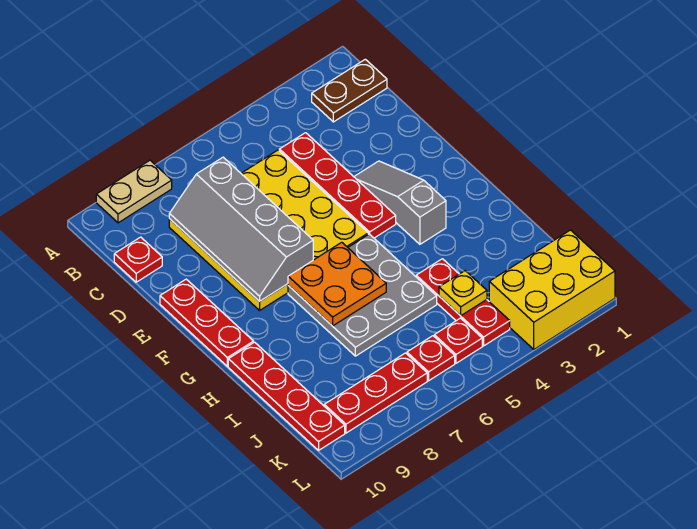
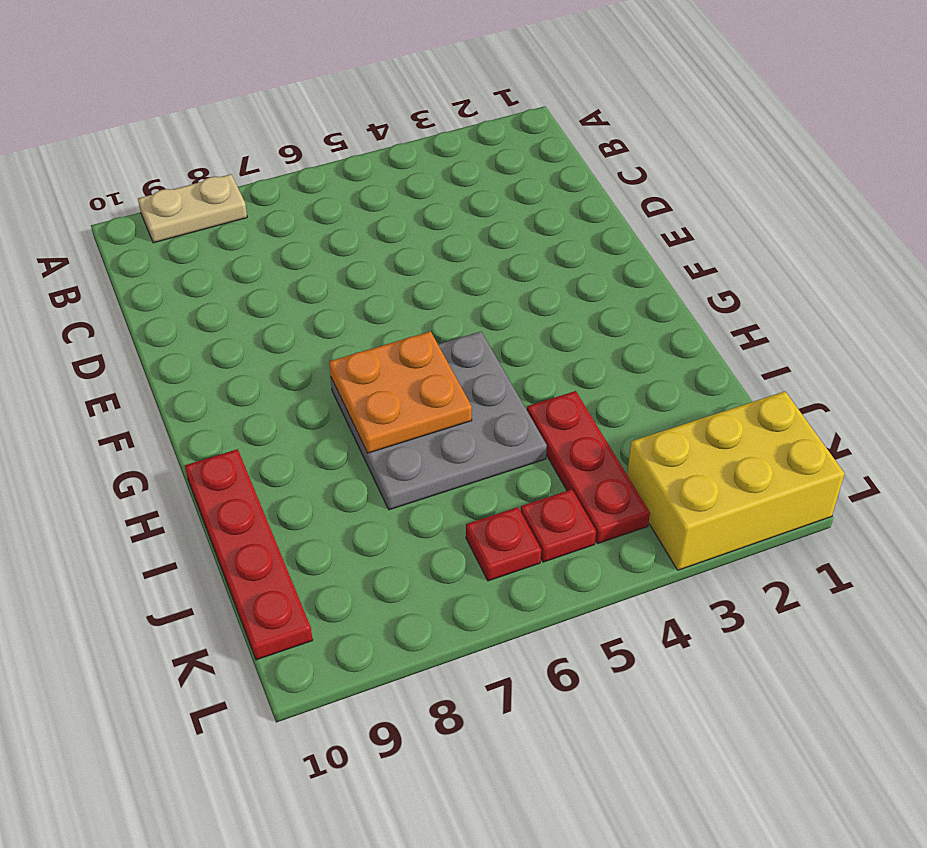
none -> brown plate B1:B2 level 1
none -> red plate C4:F4 level 1
none -> yellow plate C5:F8 level 1

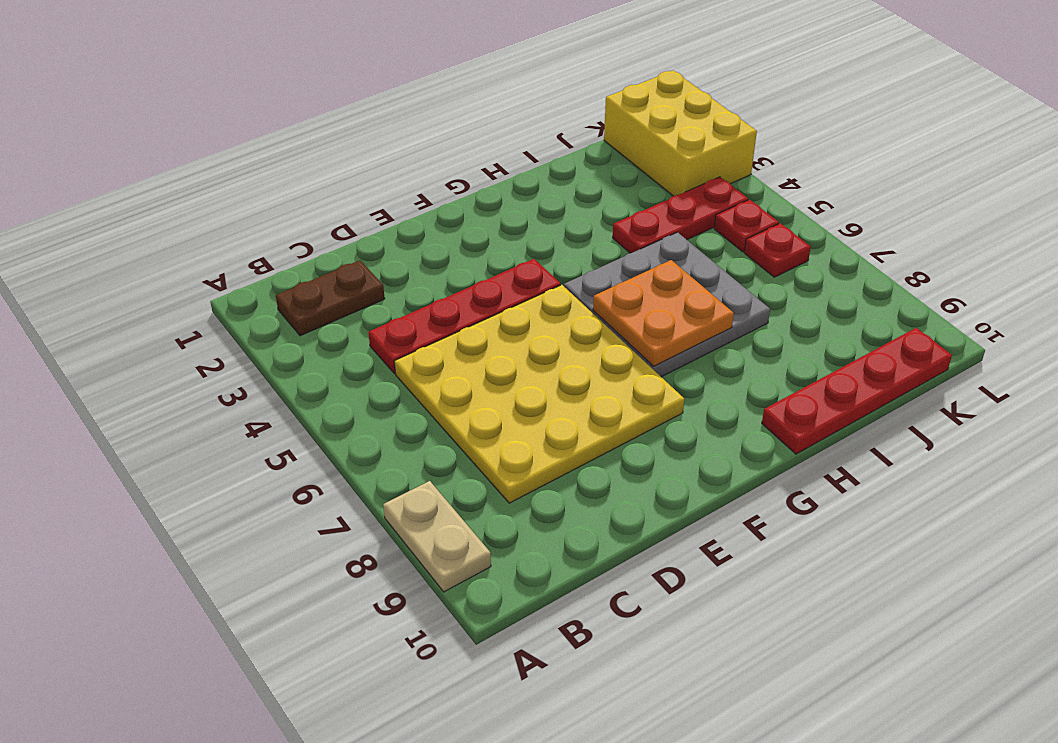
brown plate B2:C2 level 1 -> brown plate B1:B2 level 1
none -> red plate C10 level 1
none -> grey slope E3:G3 level 1 top G
none -> red plate E10:G10 level 1

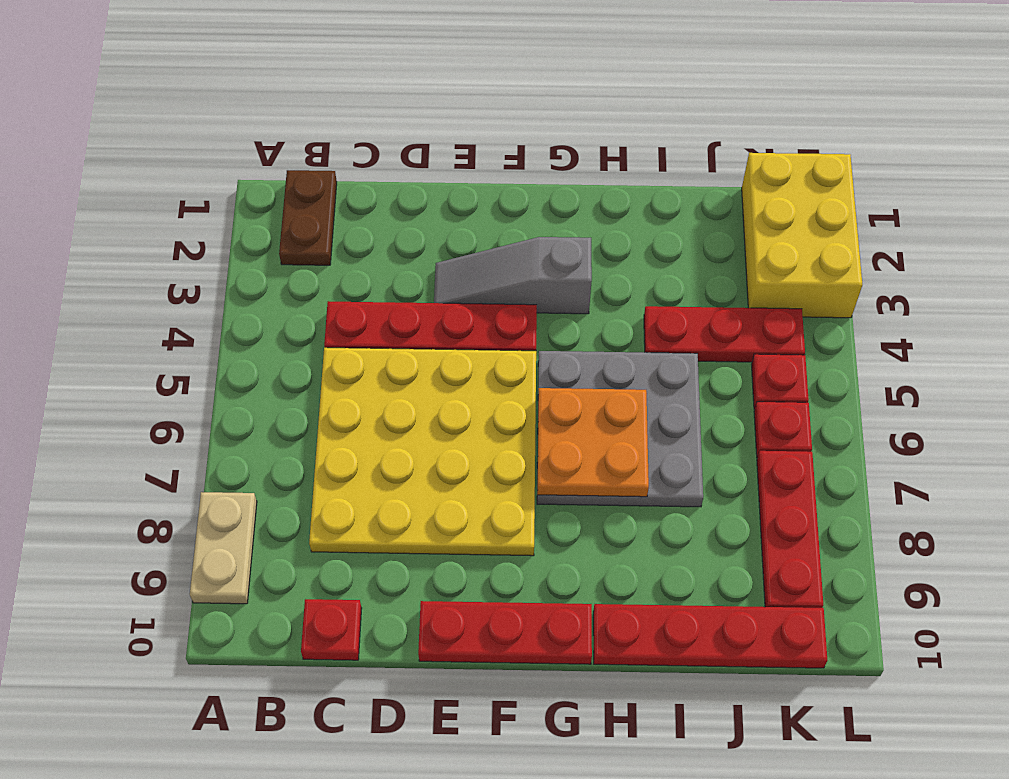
none -> grey slope C7:F8 level 2 top 7
none -> yellow plate J4 level 2

